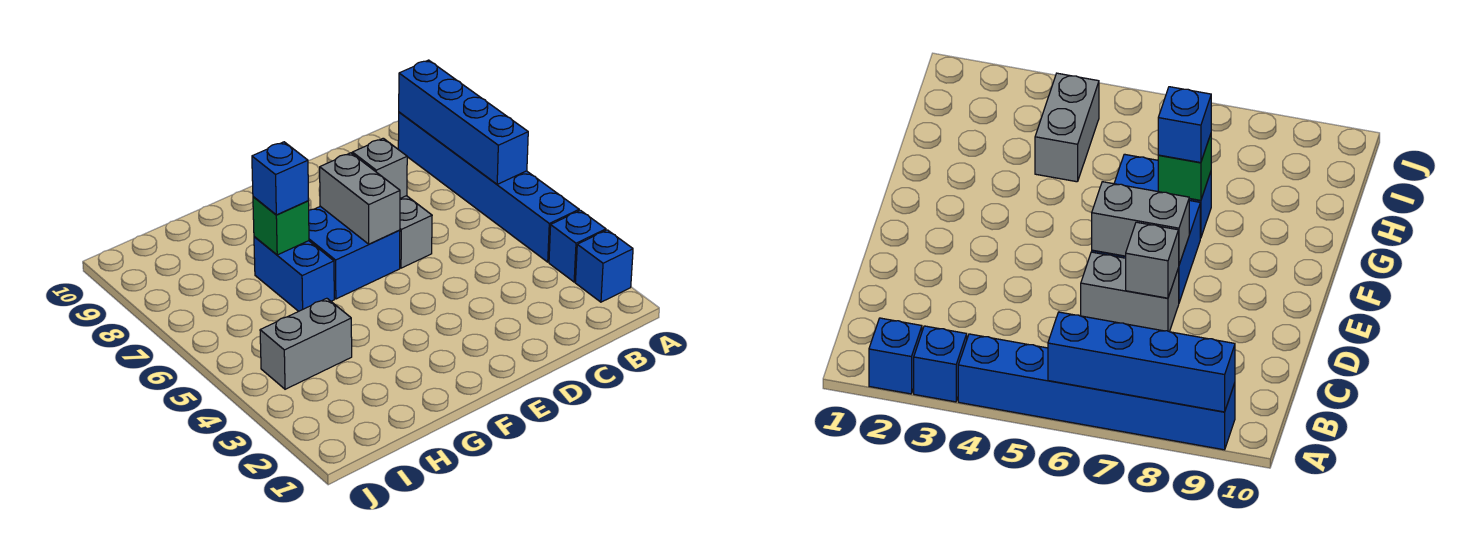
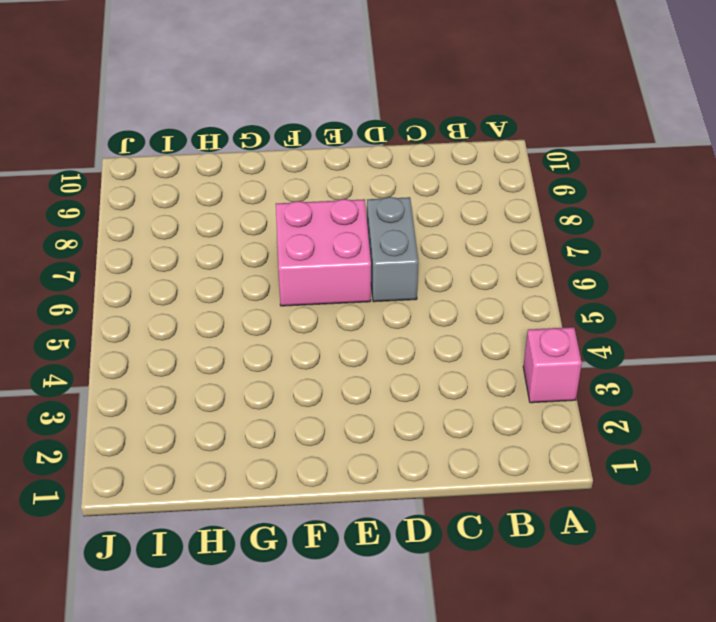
pink brick A3 level 1 -> blue brick A3 level 1
pink brick E6:F7 level 1 -> blue brick E6:F7 level 1
none -> blue brick A2 level 1
none -> blue brick A4:A9 level 1
none -> blue brick G6:G7 level 1

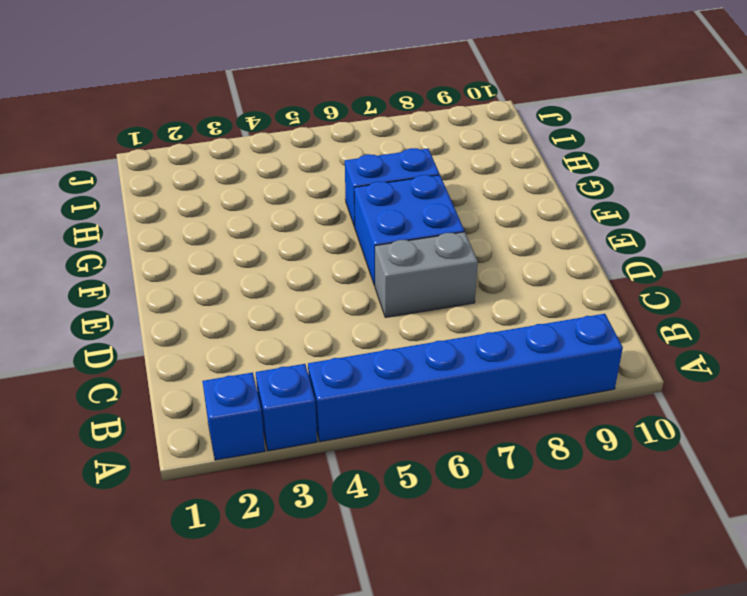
none -> grey brick H4:I4 level 1
none -> blue brick A6:A9 level 2
none -> grey brick D7 level 2

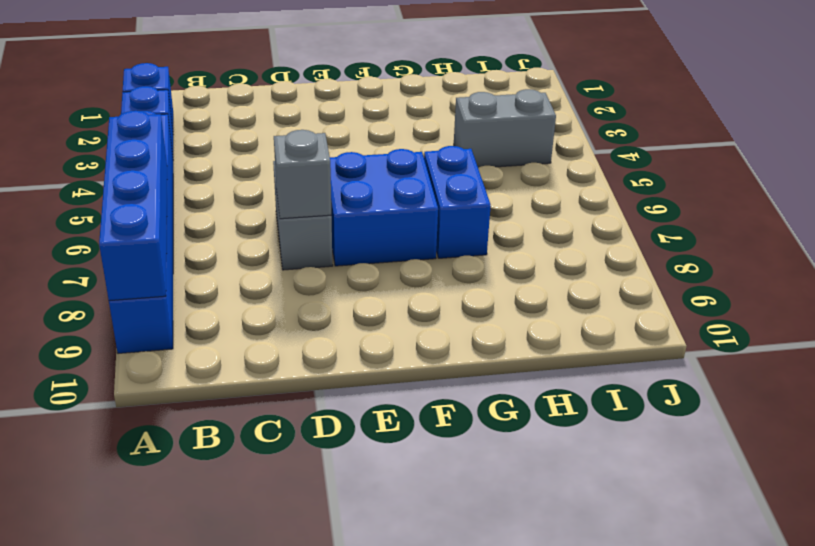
none -> grey brick E6:E7 level 2
none -> green brick G7 level 2
none -> blue brick G7 level 3

